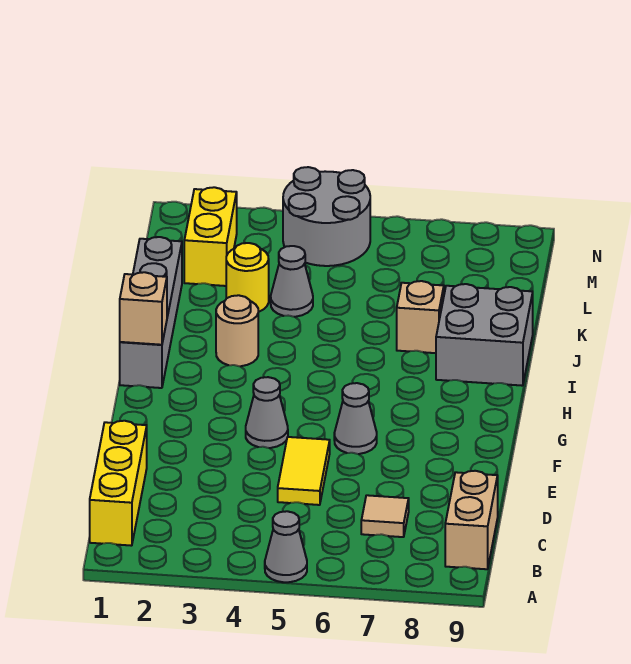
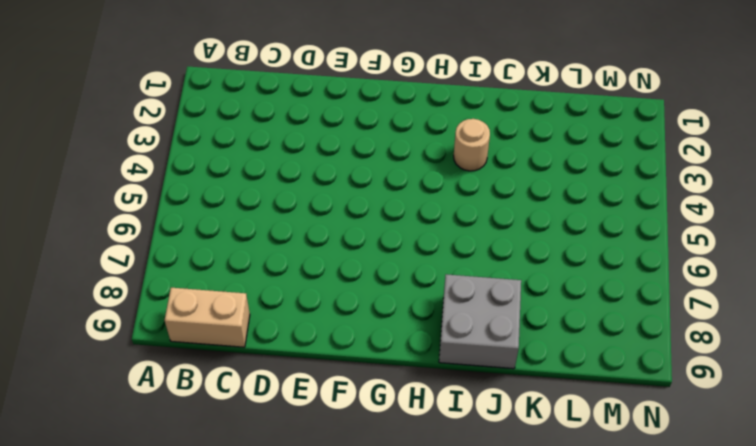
none -> grey cone A5 level 1
none -> yellow brick B1:D1 level 1
none -> tan tile C7 level 1

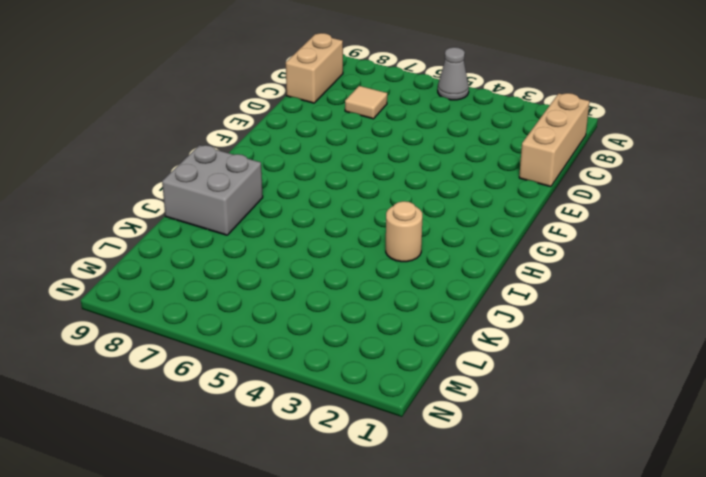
tan brick B1:D1 level 1 -> yellow brick B1:D1 level 1
none -> yellow tile D5:E5 level 1
none -> grey cone F4 level 1
none -> grey cone F6 level 1

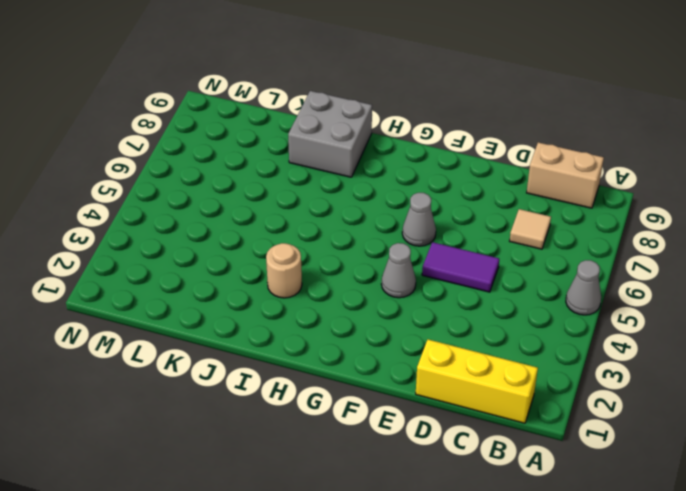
purple tile D5:E5 level 1 -> yellow tile D5:E5 level 1
none -> grey brick H1:K1 level 1
none -> tan brick J7 level 1
none -> yellow round brick K3 level 1

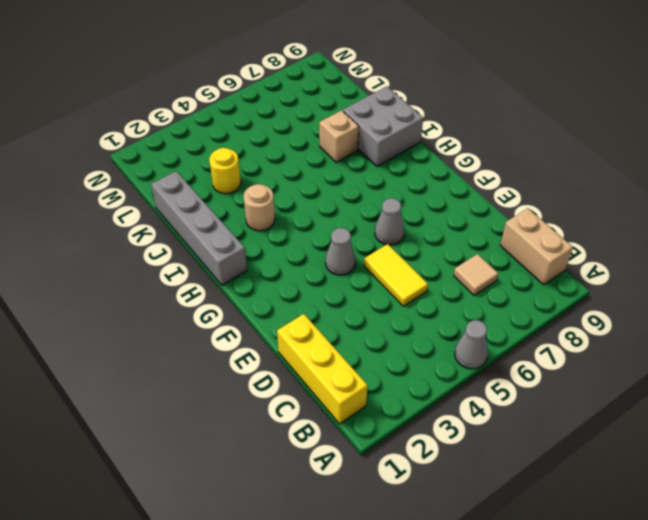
none -> grey cone K4 level 1
none -> yellow brick L2:M2 level 1
none -> grey round brick M4:N5 level 1

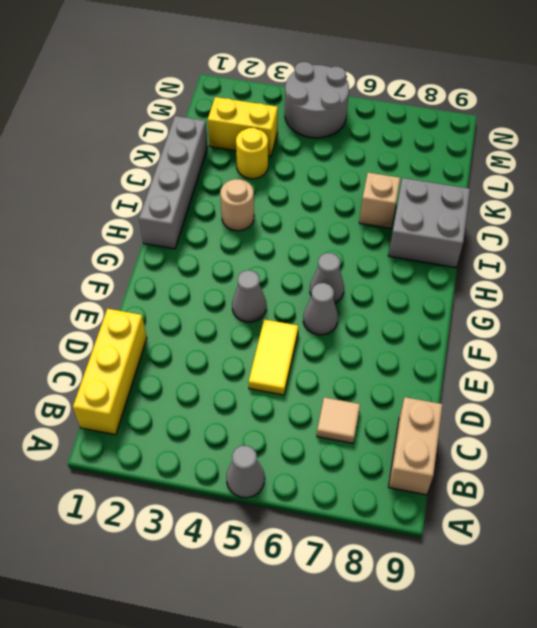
grey cone G6 level 1 -> grey cone K4 level 1
yellow brick L2:L3 level 1 -> yellow brick L2:M2 level 1
none -> tan brick H1 level 2

